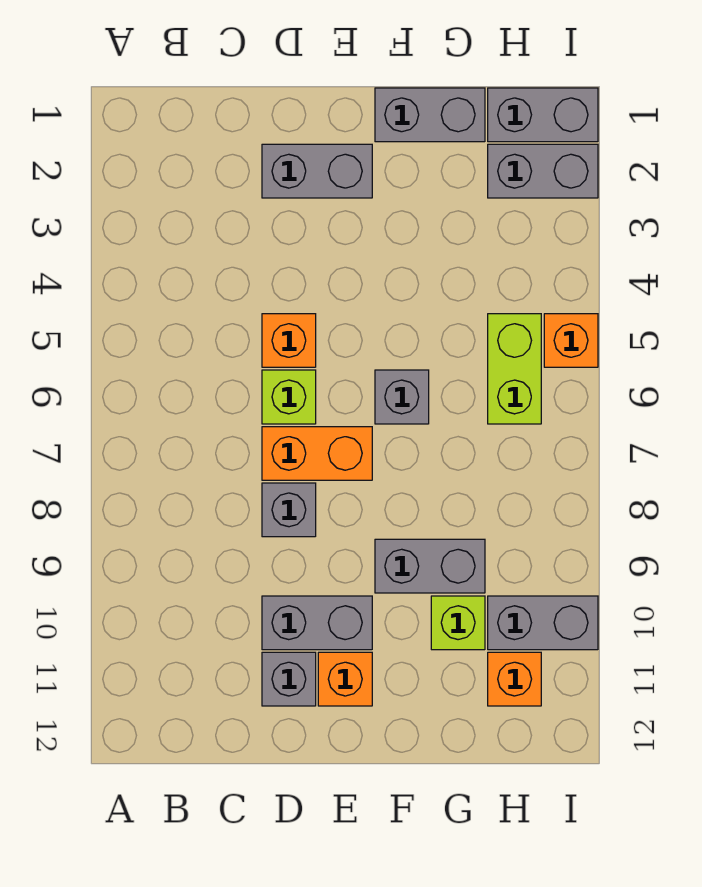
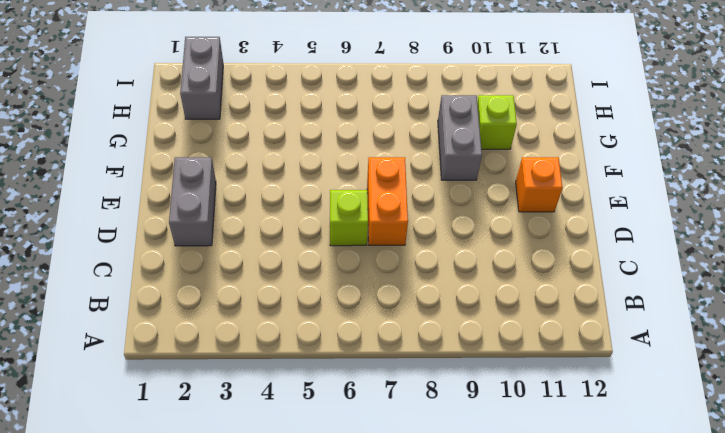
none -> orange brick D5 level 1
none -> grey brick D8 level 1
none -> grey brick D10:E10 level 1

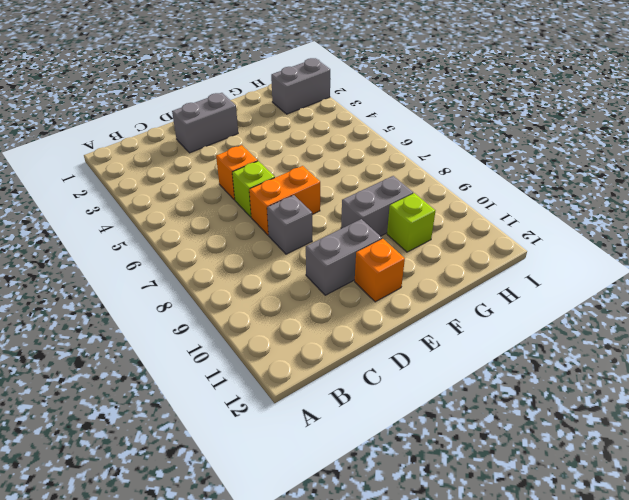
none -> grey brick D11 level 1
none -> grey brick F1:G1 level 1
none -> grey brick F6 level 1

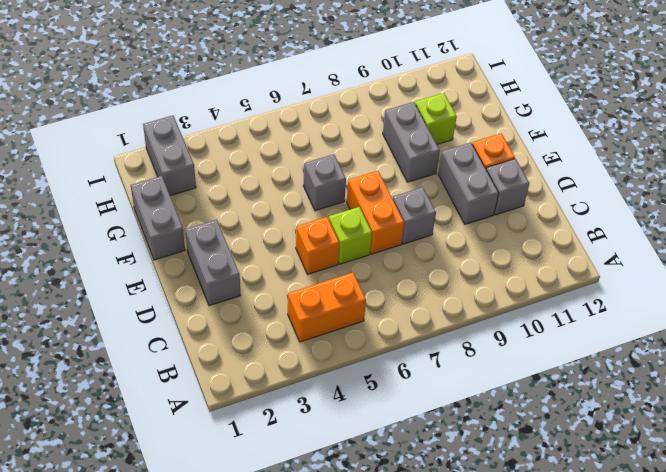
orange brick B4:B5 level 1 -> none
none -> grey brick H1:I1 level 1
none -> lime brick H5:H6 level 1
none -> grey brick H10:I10 level 1

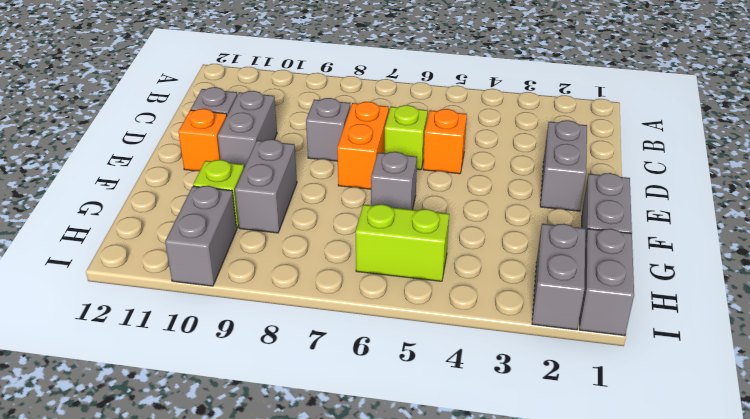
none -> orange brick H11 level 1
none -> orange brick I5 level 1

